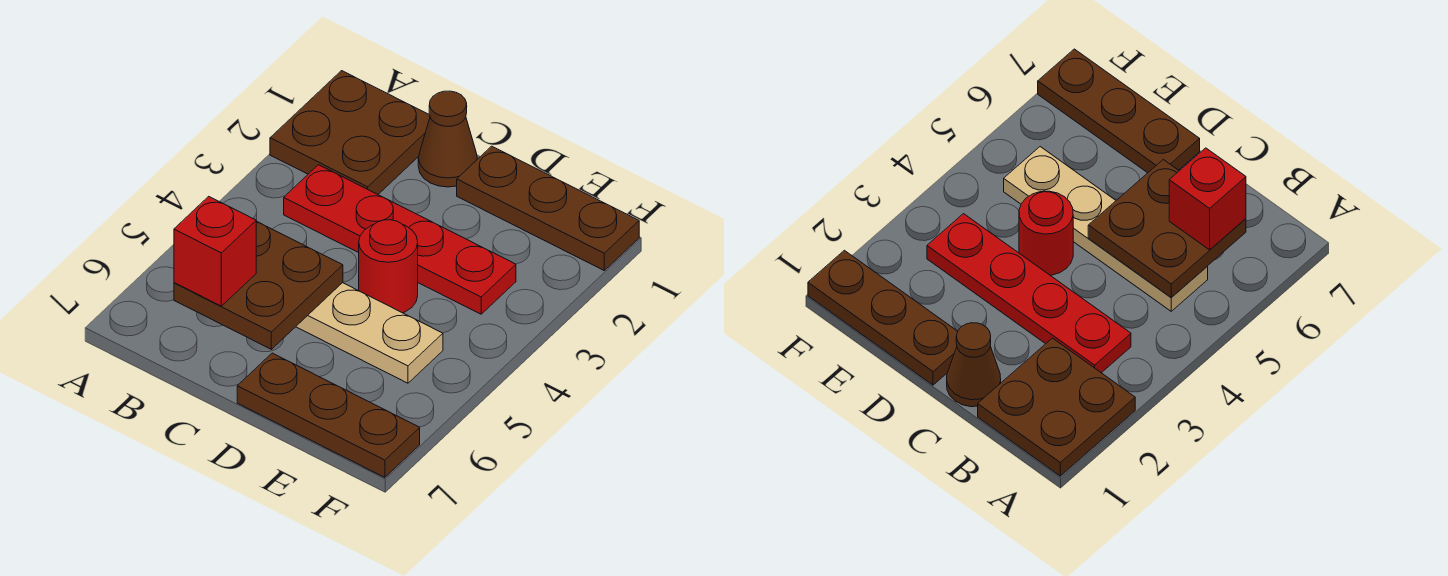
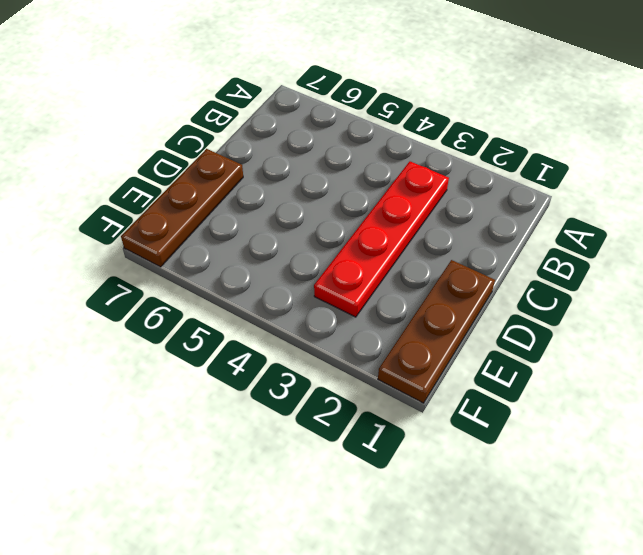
none -> brown plate A1:B2 level 1
none -> tan plate B5:E5 level 1

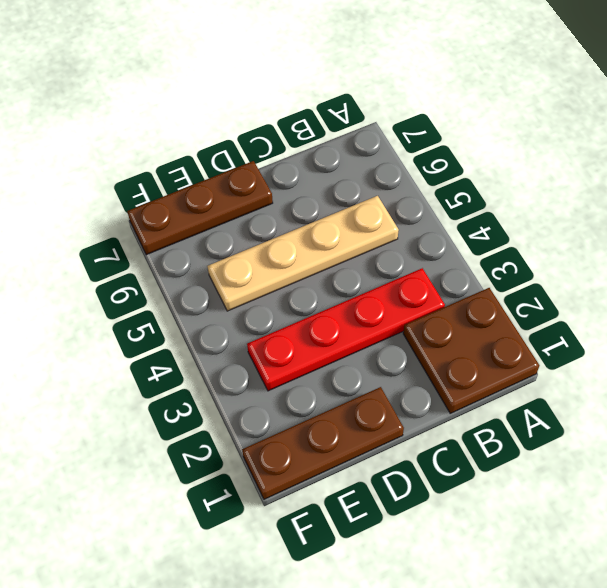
none -> brown cone C1 level 1
none -> red round brick D4 level 1

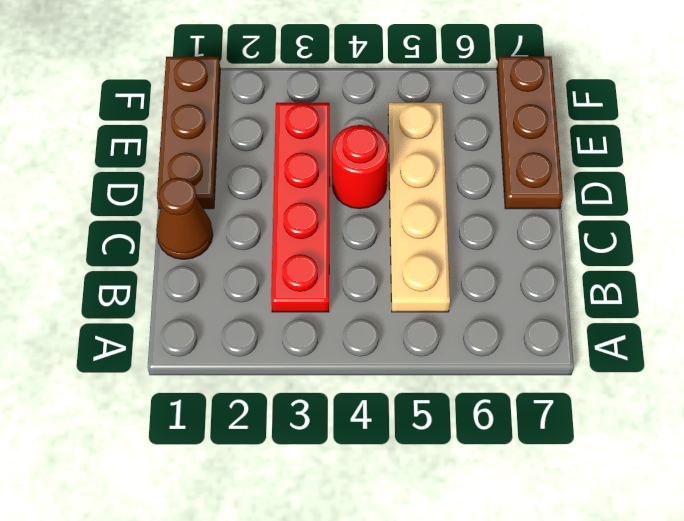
none -> brown plate A1:B2 level 1
none -> brown plate B5:C6 level 2

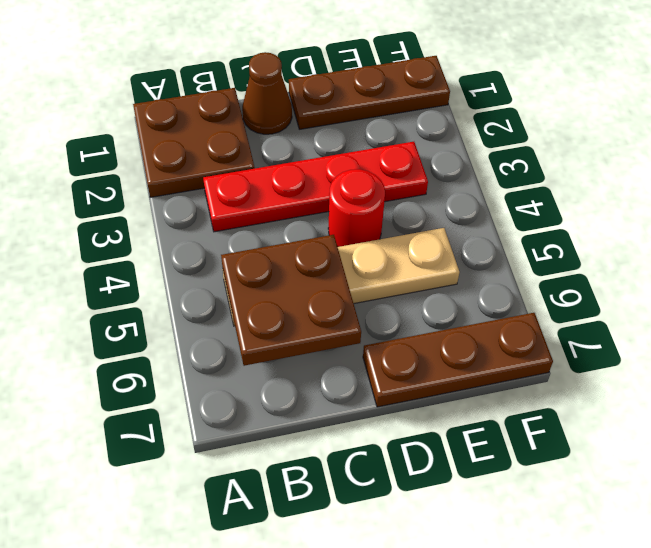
none -> red brick B6 level 3

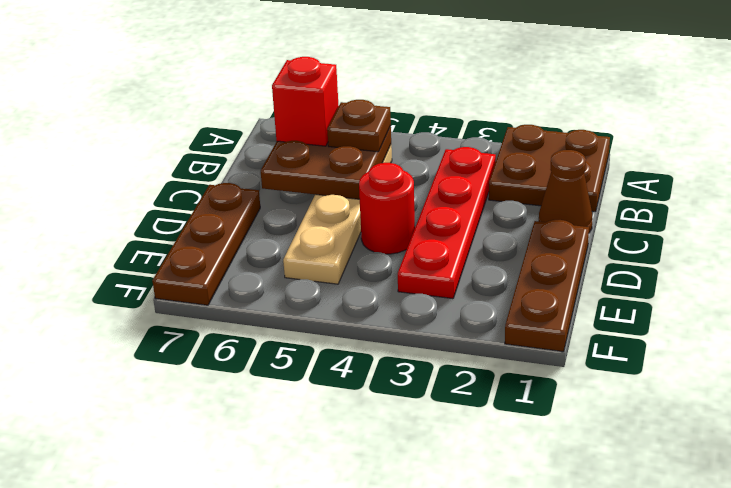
brown plate B5 level 3 -> none

